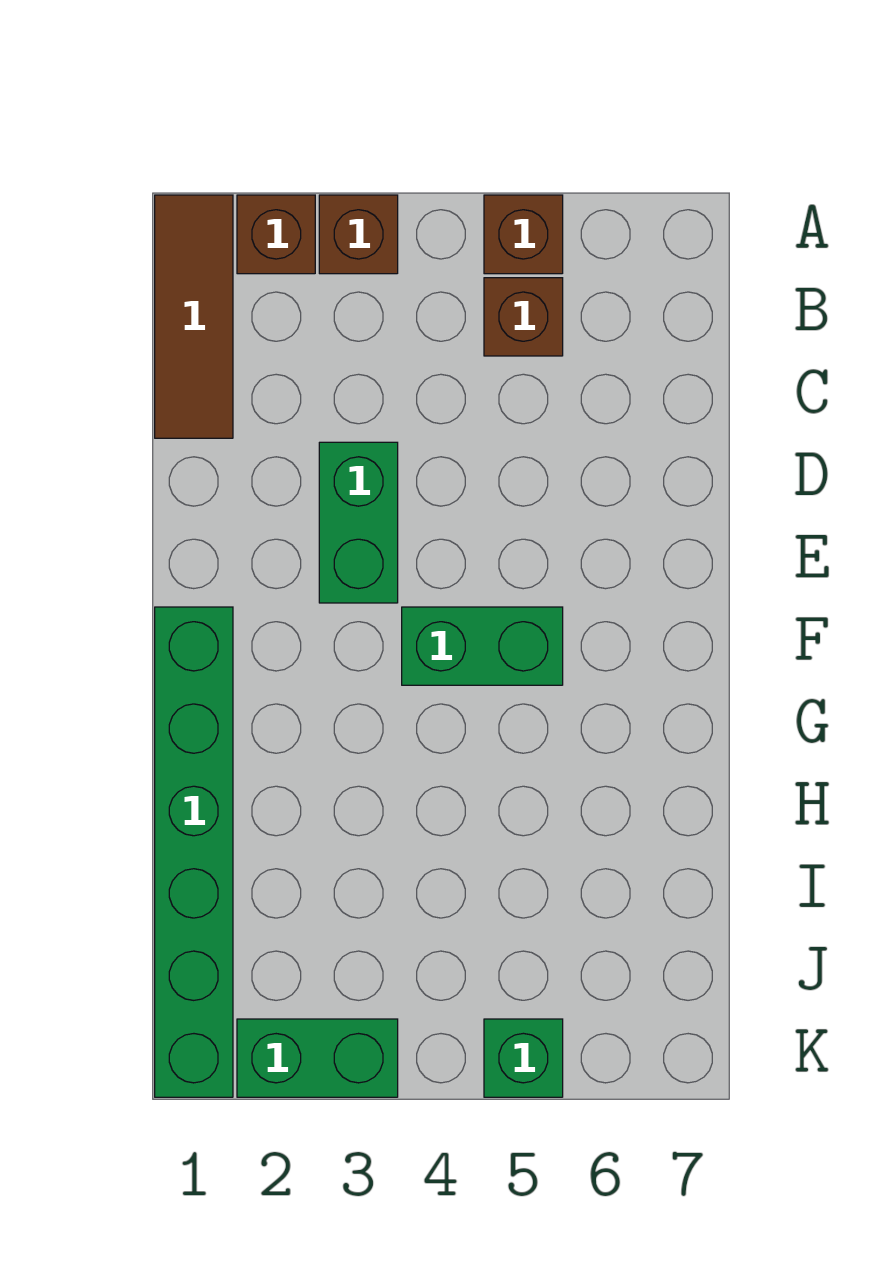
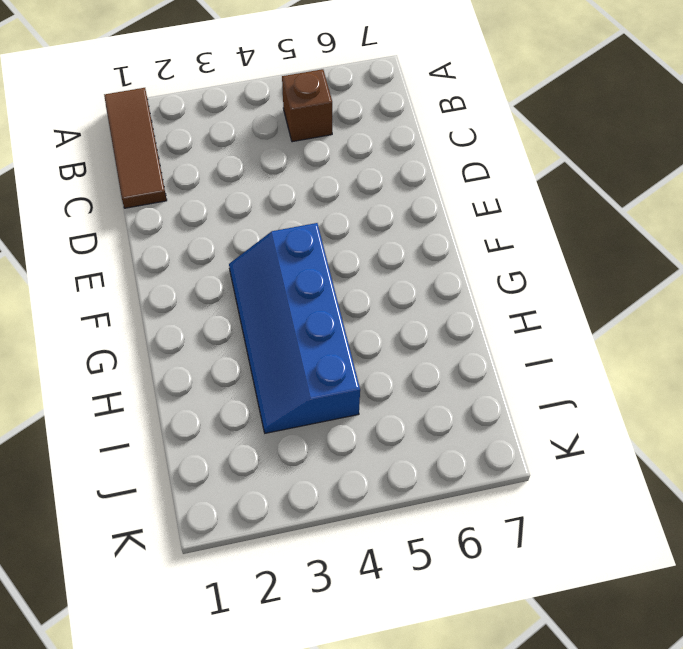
blue slope F3:I4 level 1 top 4 -> green brick F4:F5 level 1
none -> brown brick A2 level 1
none -> brown brick A3 level 1

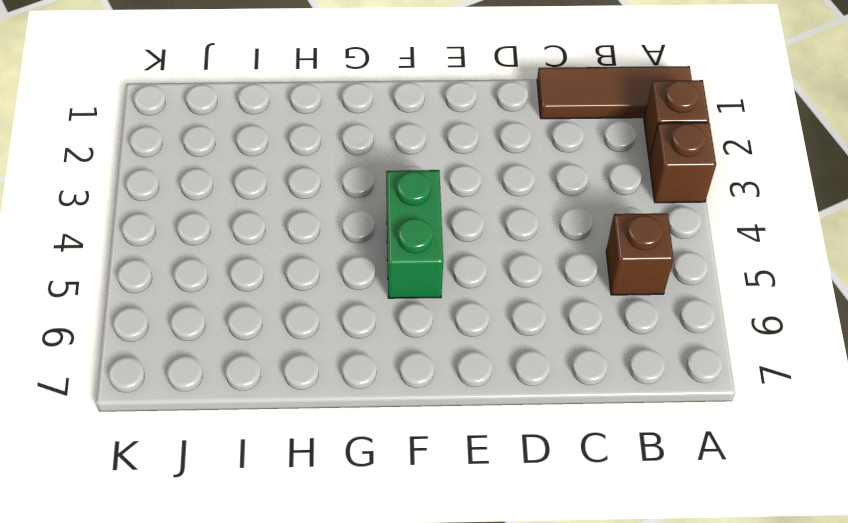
none -> brown brick A5 level 1
none -> green brick D3:E3 level 1

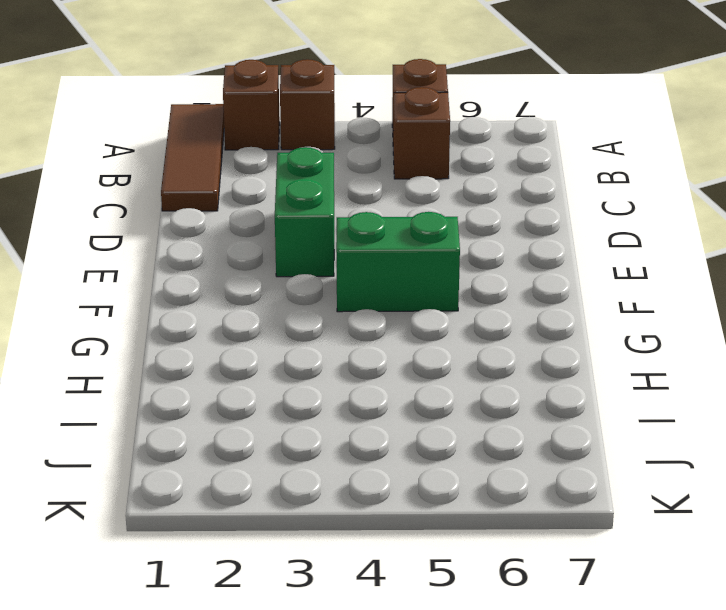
none -> green brick F1:K1 level 1
none -> green brick K2:K3 level 1

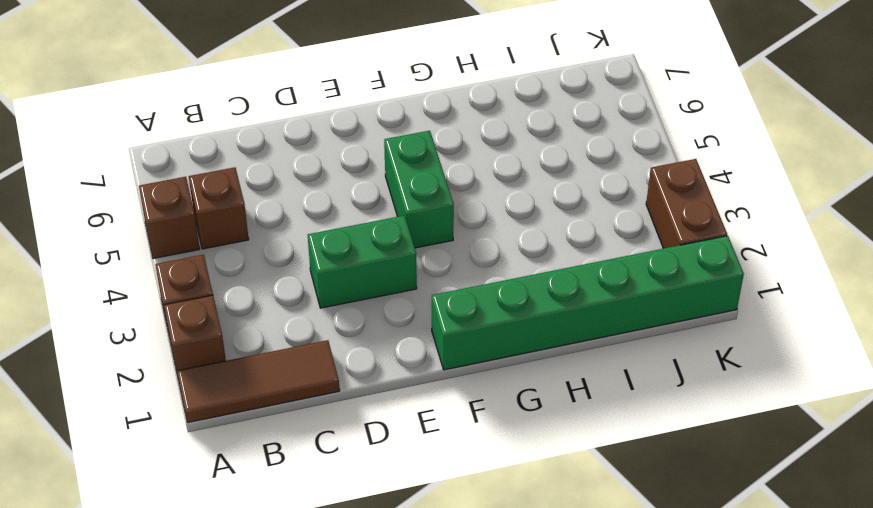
brown brick K2:K3 level 1 -> green brick K2:K3 level 1
none -> green brick K5 level 1

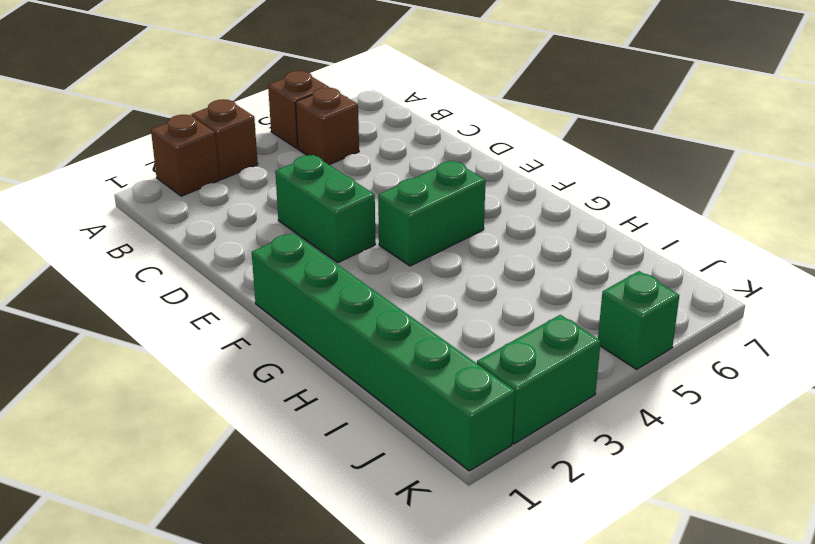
none -> brown tile A1:C1 level 1

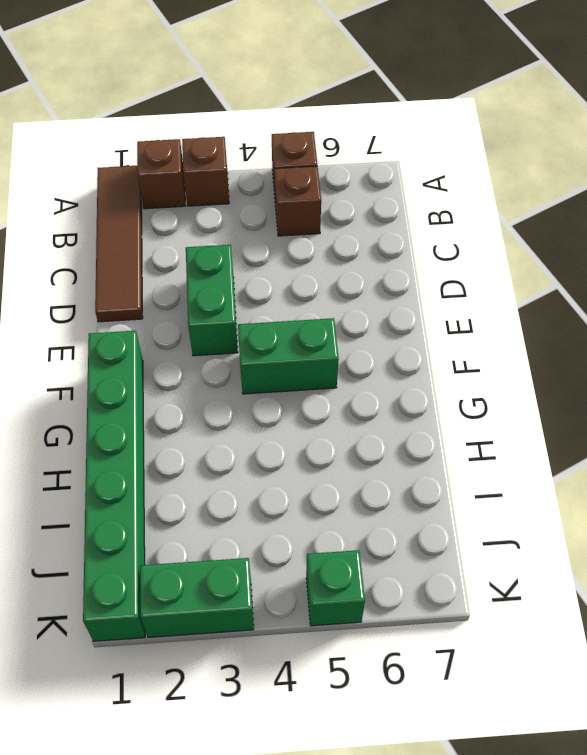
brown tile A1:D1 level 1 -> brown tile A1:C1 level 1

